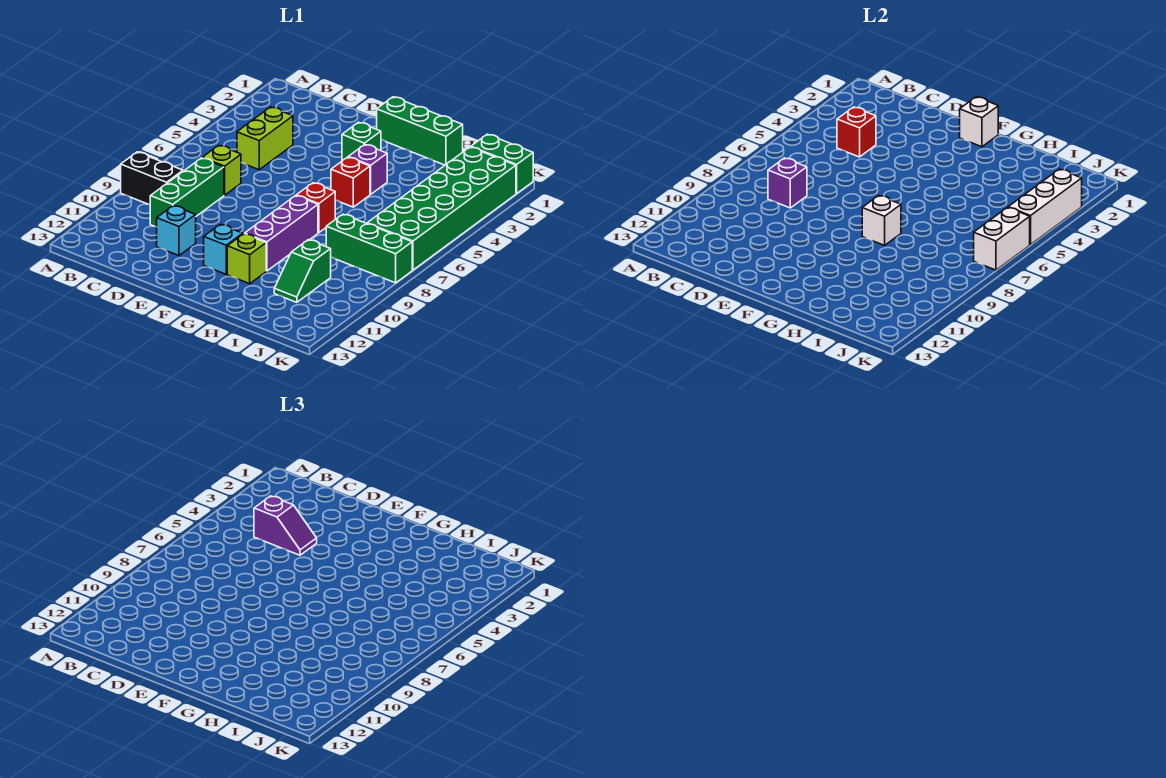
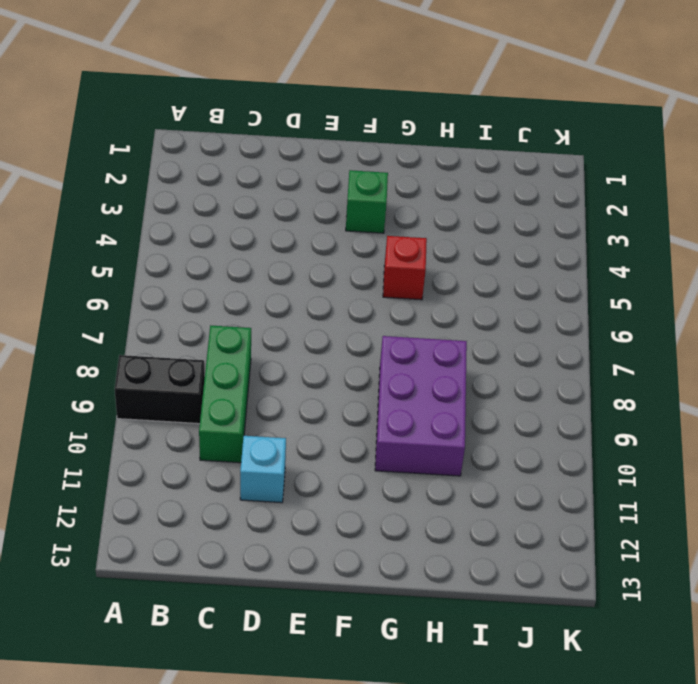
purple brick G8:H10 level 1 -> purple brick G8:G10 level 1
none -> lime brick C4:C5 level 1
none -> lime brick C7 level 1
none -> green brick F1:H1 level 1

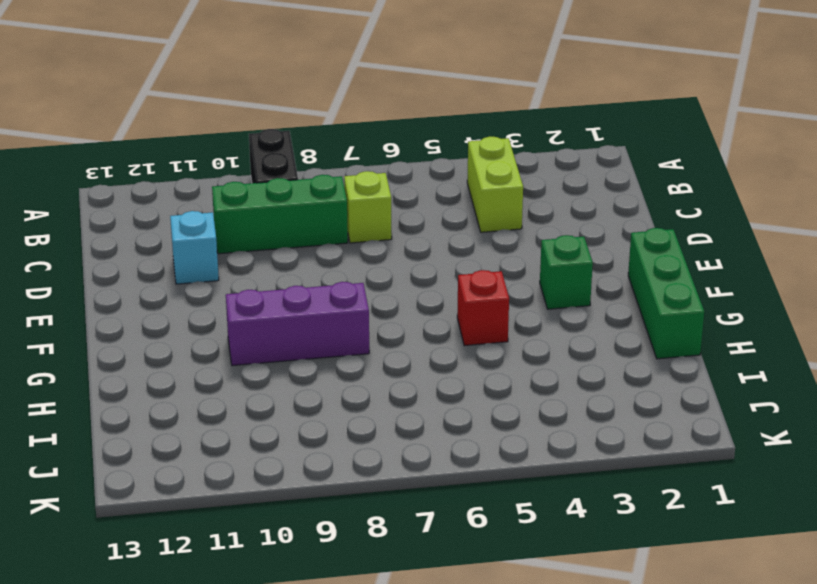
lime brick B4:C4 level 1 -> lime brick C4:C5 level 1
none -> cyan brick F11 level 1
none -> purple brick G4 level 1
none -> red brick G7 level 1

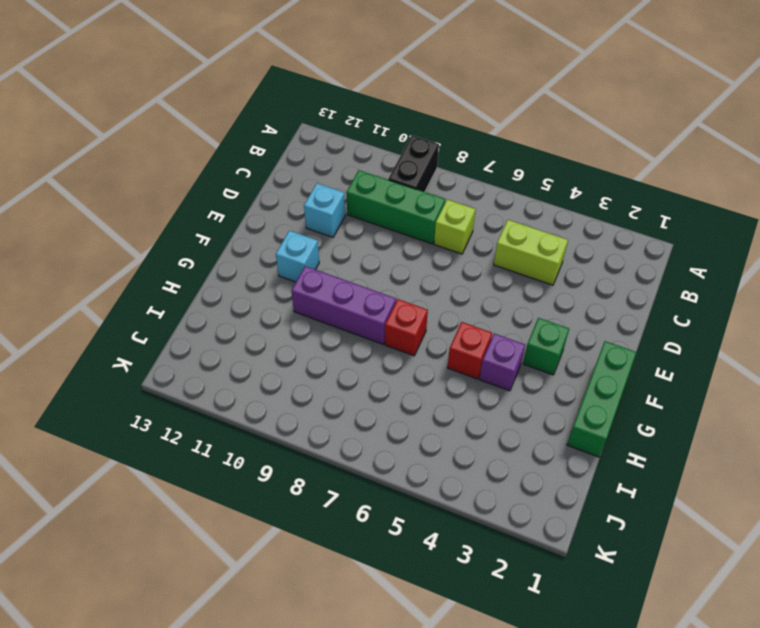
none -> lime brick G11 level 1
none -> green brick I8:K8 level 1
none -> green slope I10:I11 level 1 top 10

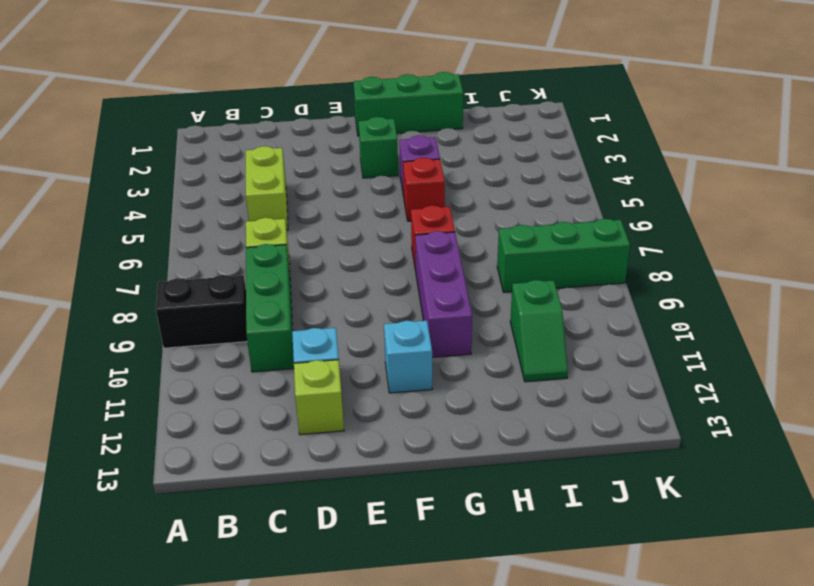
lime brick D12 level 1 -> lime brick G11 level 1
none -> green brick J1:K1 level 1
none -> green brick J2:K7 level 1
none -> red brick C4 level 2

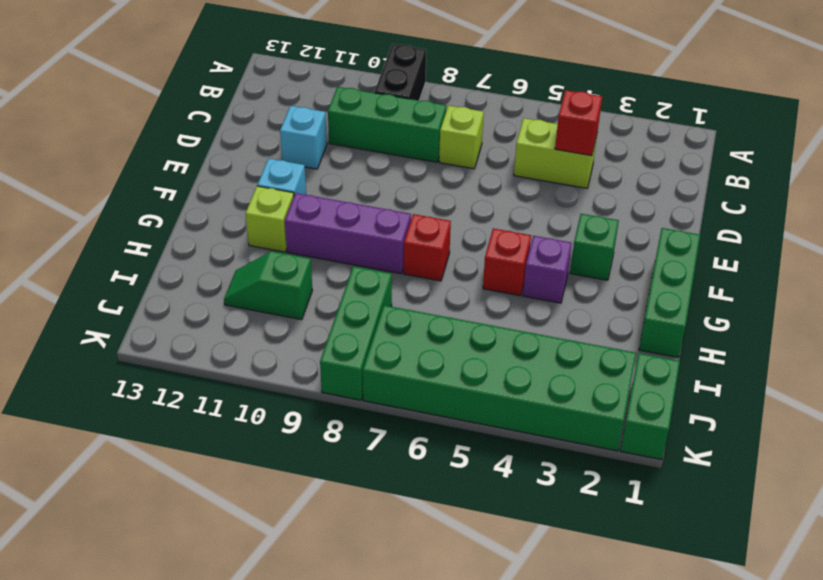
none -> purple brick C8 level 2
none -> white brick F1 level 2
none -> white brick G8 level 2

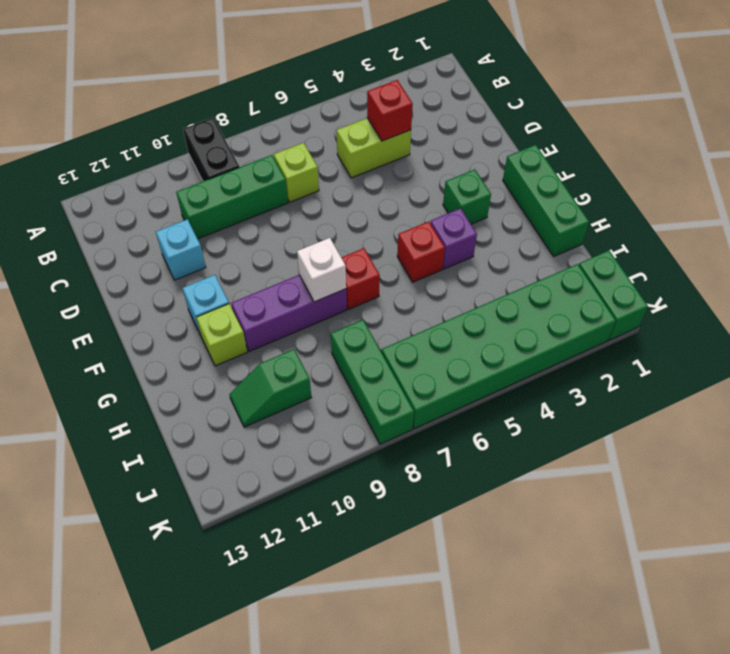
none -> purple brick C8 level 2
none -> white brick F1 level 2
none -> white brick K3:K5 level 2

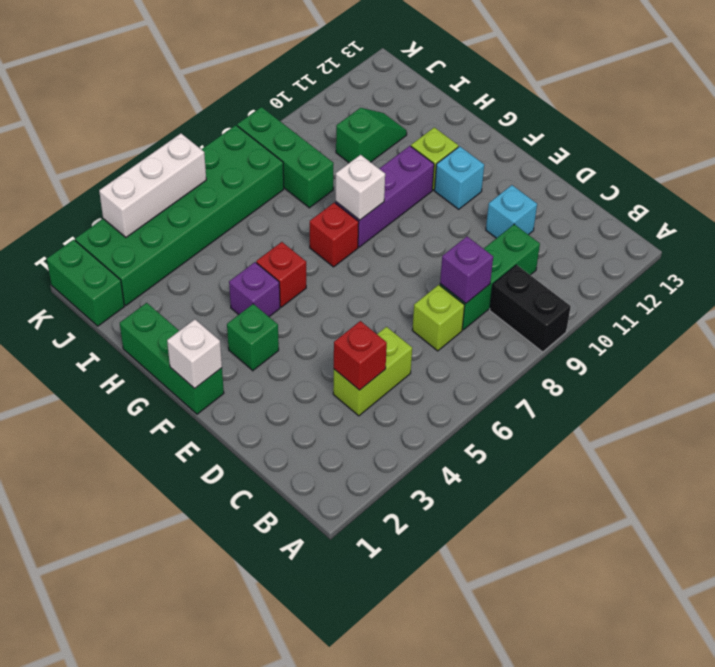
none -> white brick K6:K7 level 2
none -> purple slope C4:D4 level 3 top C

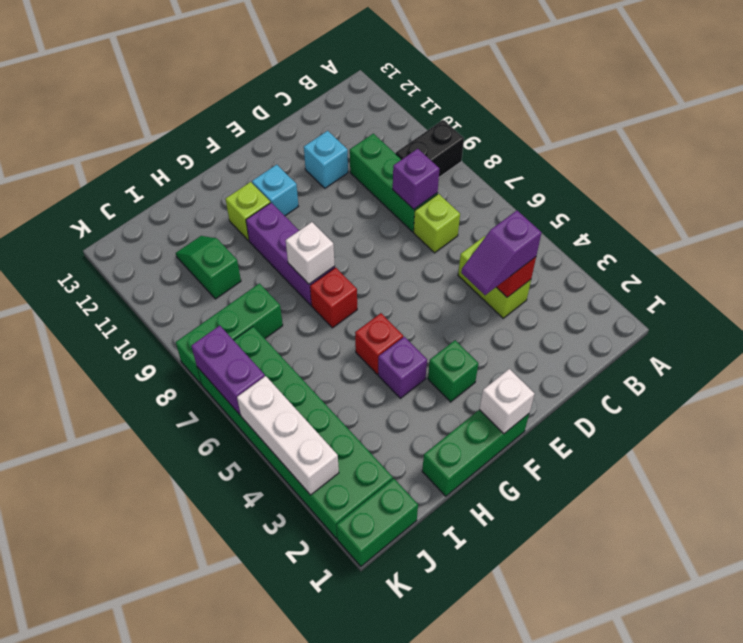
purple brick K6:K7 level 2 -> white brick K6:K7 level 2

